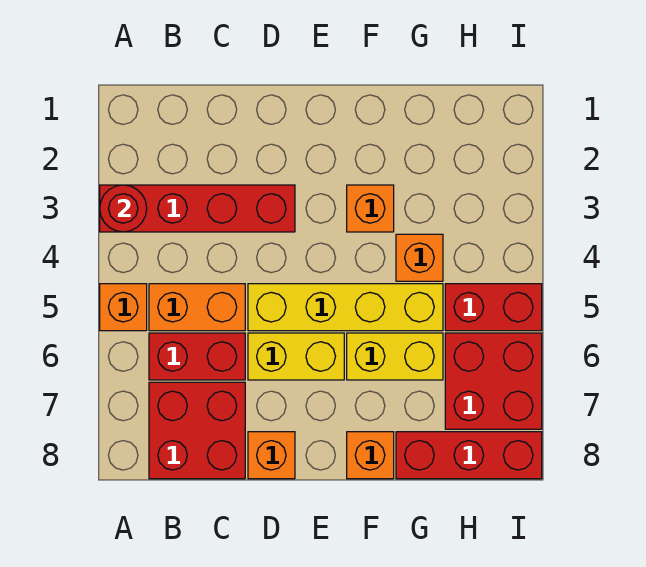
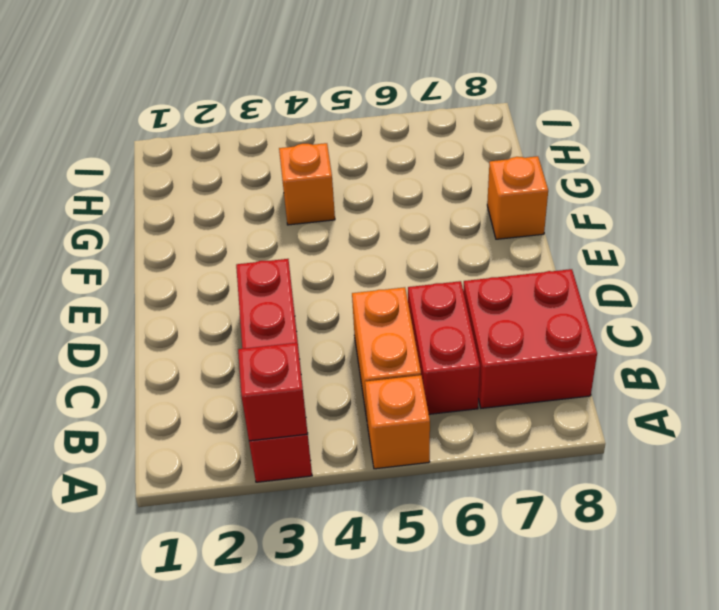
red brick A3 level 2 -> red round brick A3 level 2
none -> yellow brick D5:G5 level 1
none -> yellow brick D6:E6 level 1
none -> orange brick D8 level 1

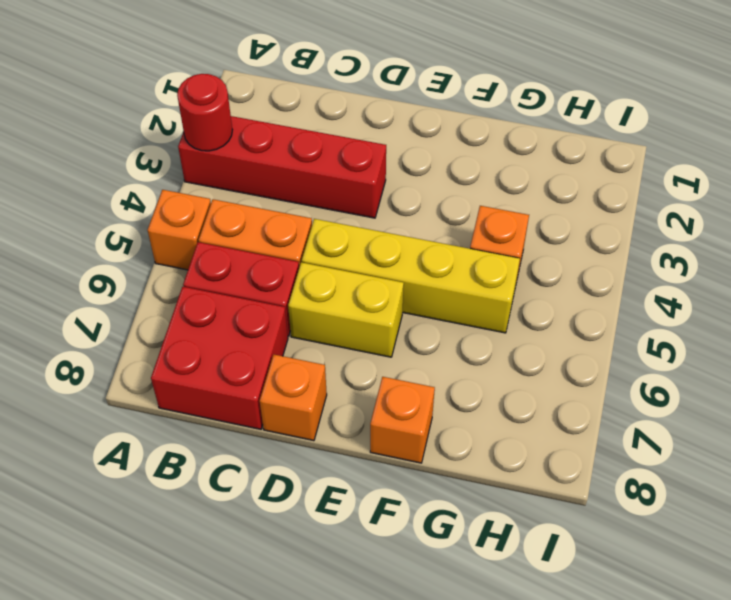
none -> orange brick F3 level 1
none -> yellow brick F6:G6 level 1
none -> red brick G8:I8 level 1

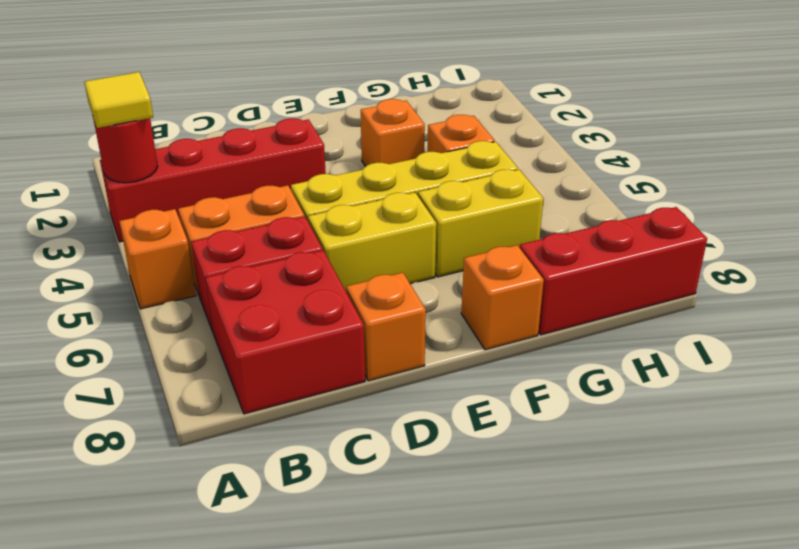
yellow tile A3 level 3 -> none
none -> red brick H5:I5 level 1
none -> red brick H6:I7 level 1

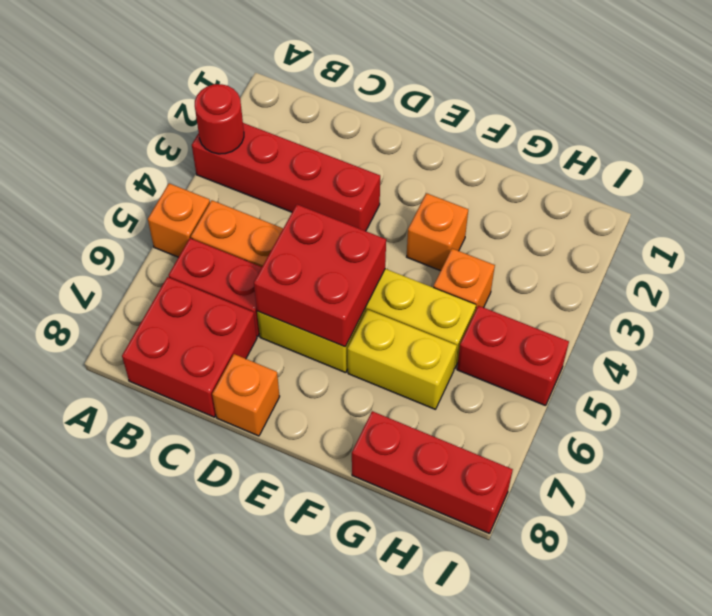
red brick D5:E6 level 2 -> red brick H6:I7 level 1
none -> orange brick F8 level 1

